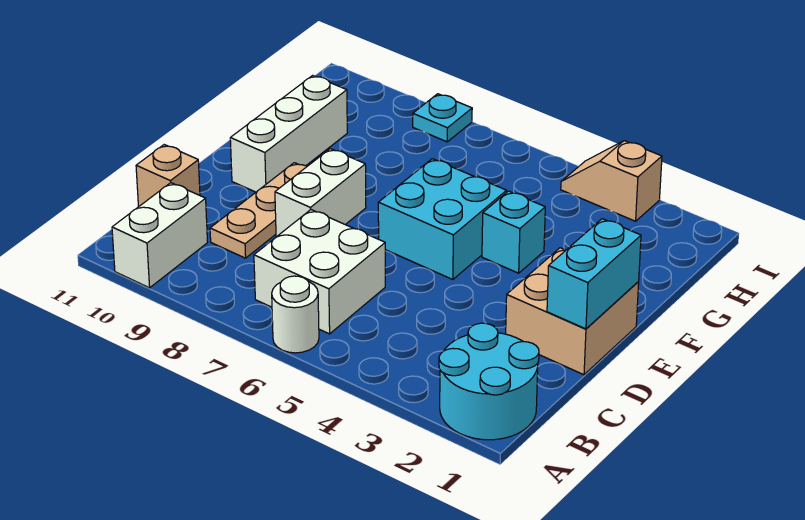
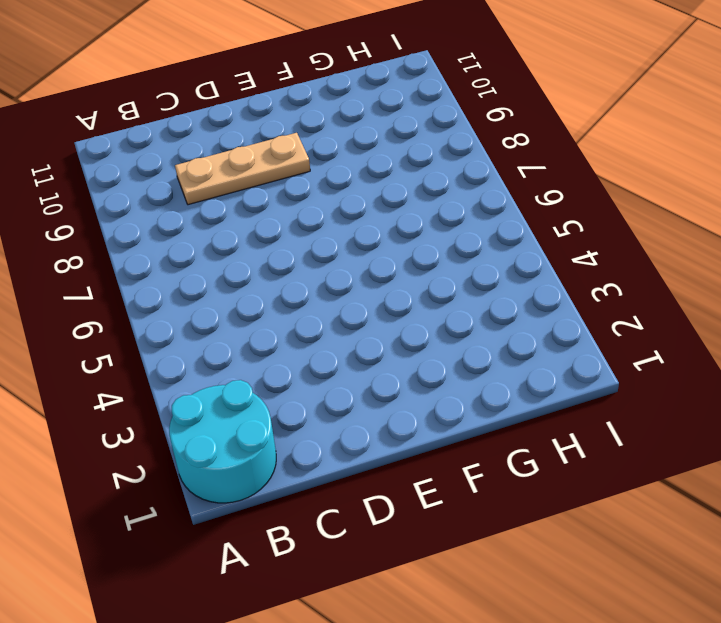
none -> white round brick A6 level 1
none -> white brick A10:B10 level 1
none -> white brick B6:C7 level 1

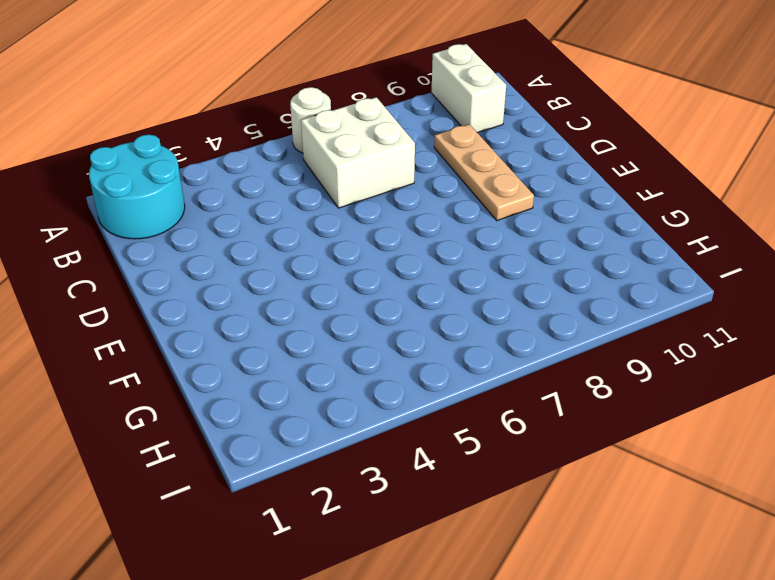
none -> tan brick C11 level 1
none -> tan brick D1:E2 level 1
none -> white brick D8:E8 level 1

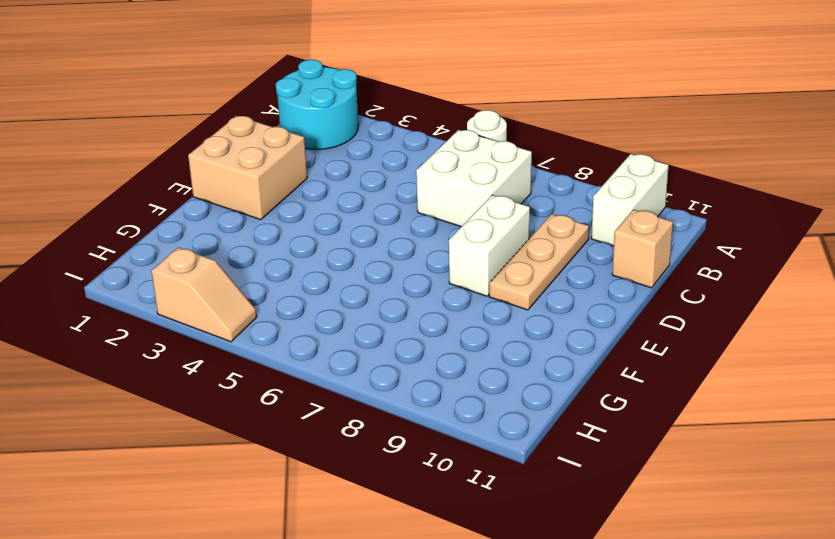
none -> cyan brick E5:F6 level 1
none -> white brick E10:G10 level 1
none -> cyan brick F4 level 1

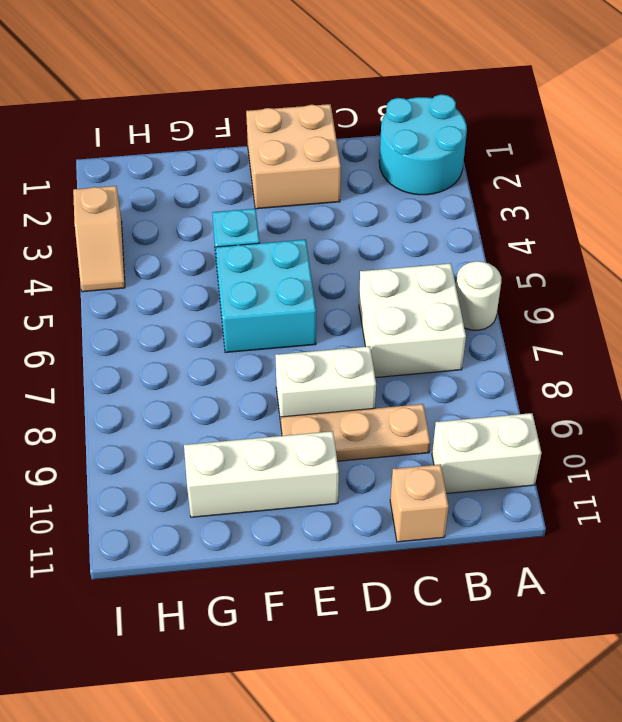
none -> cyan plate I8 level 1
none -> cyan brick D1:E1 level 2

